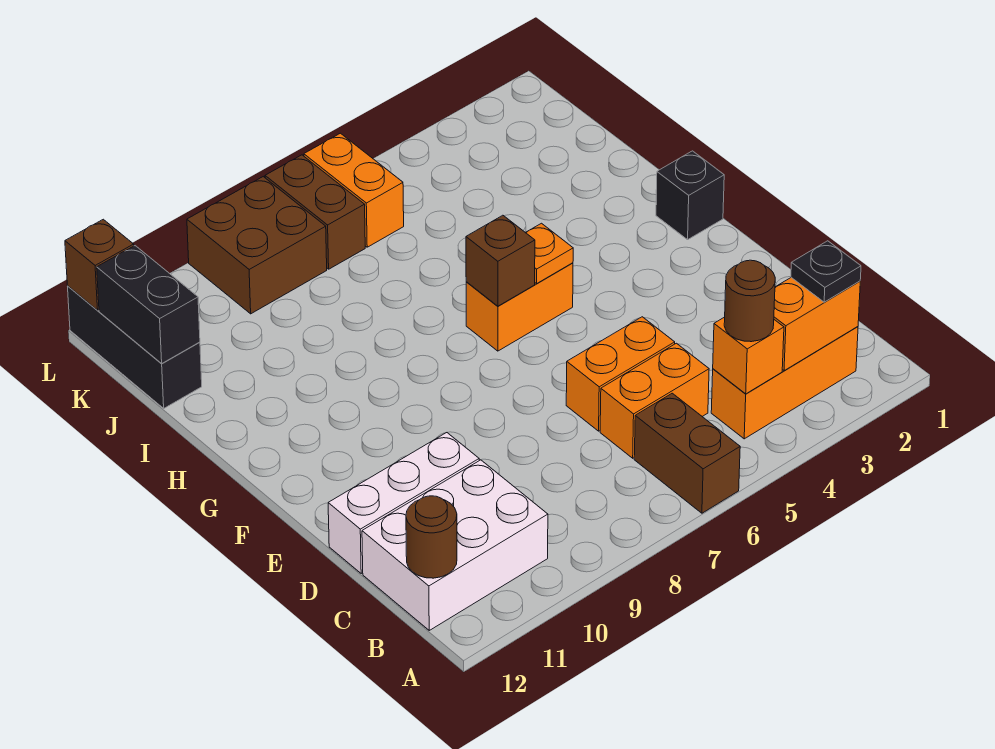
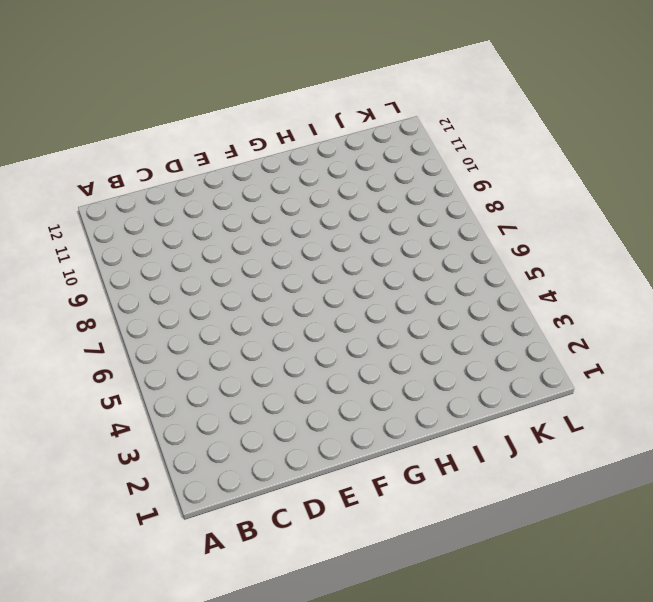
none -> brown brick A6:B6 level 1
none -> orange brick B2:B4 level 1
none -> white brick B10:C12 level 1

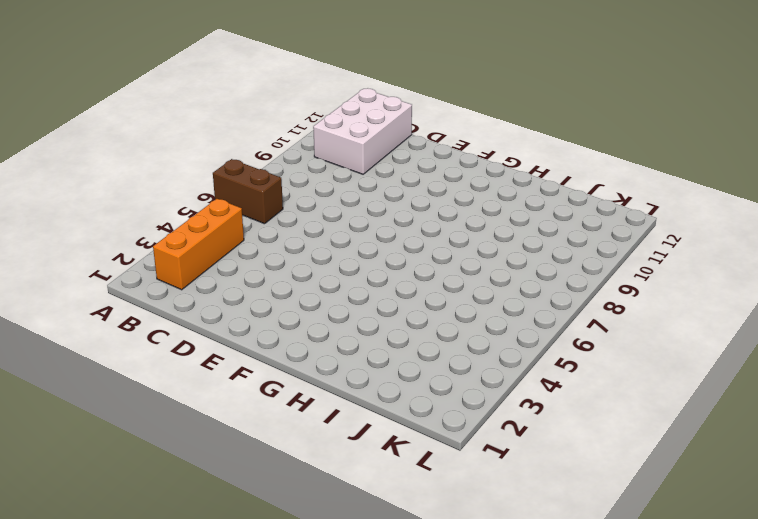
none -> orange brick C5:C6 level 1
none -> orange brick D5:D6 level 1
none -> white brick D10:D12 level 1

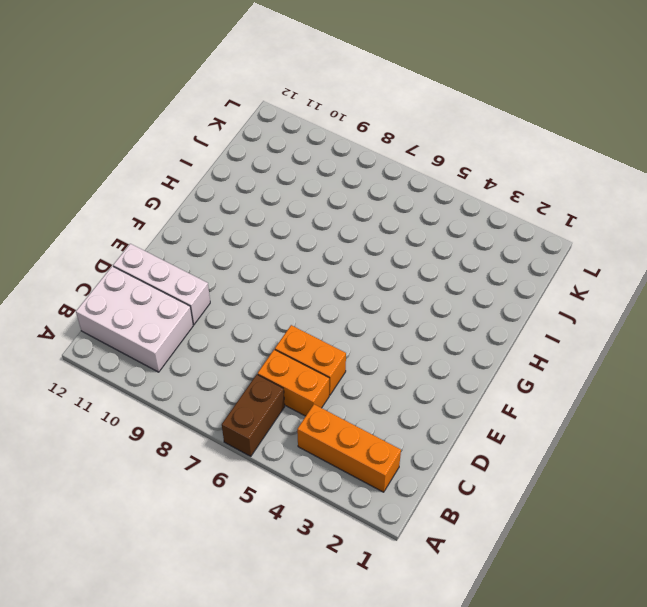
none -> black brick G1 level 1
none -> orange brick G5:G6 level 1
none -> black brick J12:L12 level 1

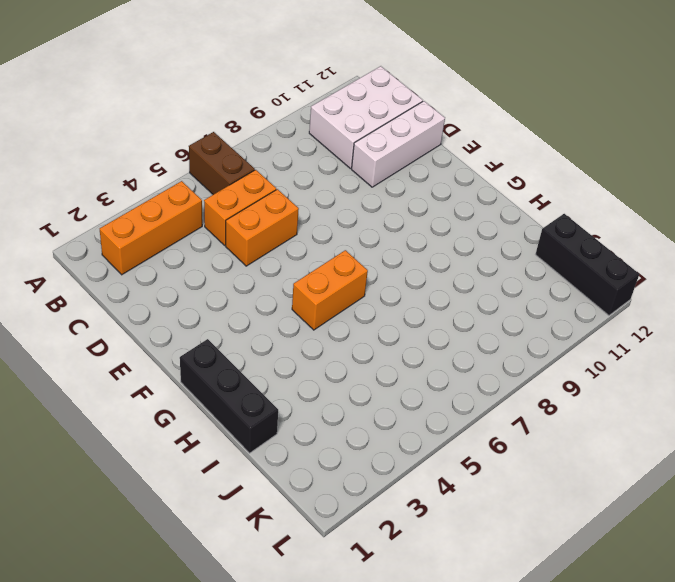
black brick G1:I1 level 1 -> black brick G1 level 1
none -> orange brick K6:L6 level 1
none -> brown brick K7:L7 level 1
none -> brown brick K8:L9 level 1

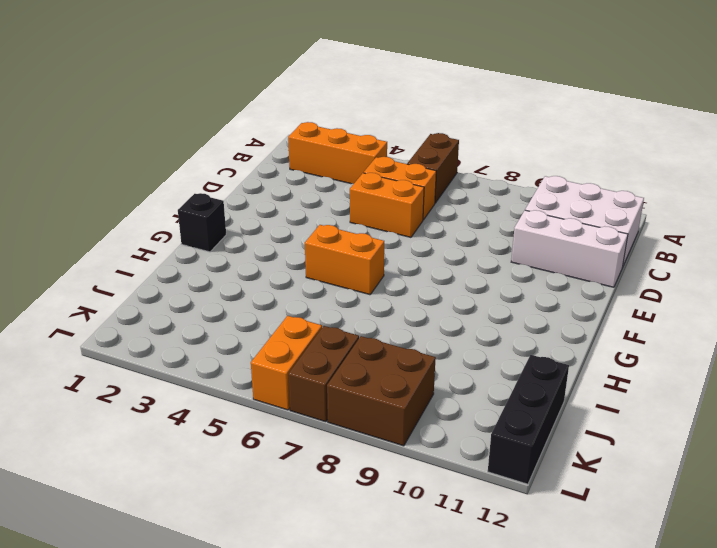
none -> orange brick B2:B3 level 2
none -> orange brick B4 level 2
none -> brown round brick B12 level 2

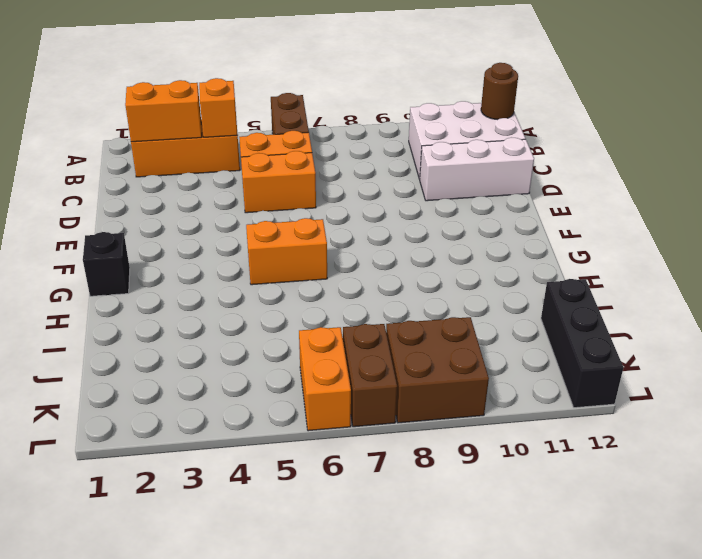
none -> orange plate G5 level 2
none -> brown brick G6 level 2
none -> black brick J12:K12 level 2

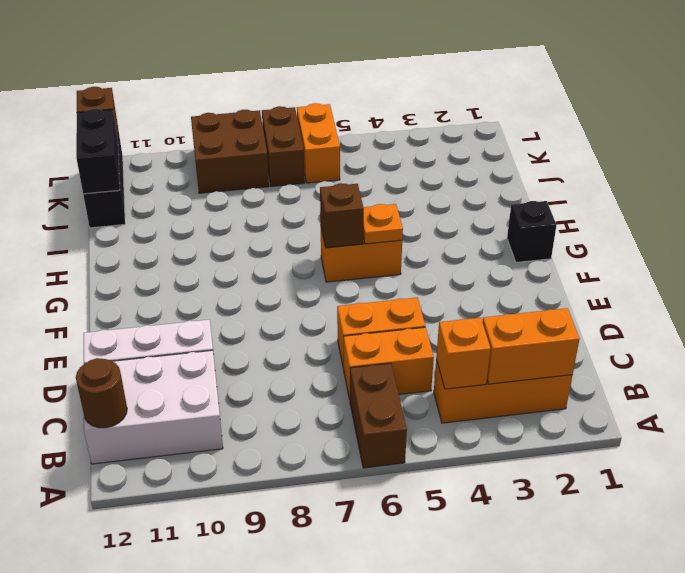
none -> black plate B2 level 3
none -> brown round brick B4 level 3

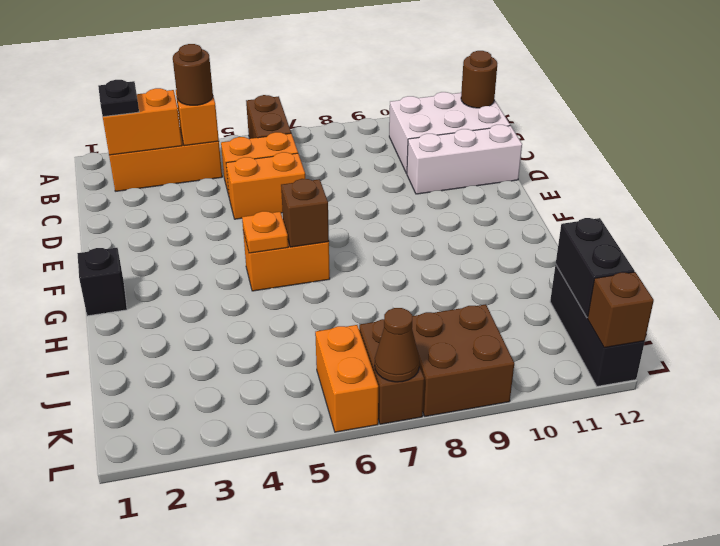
brown cone L7 level 2 -> none

